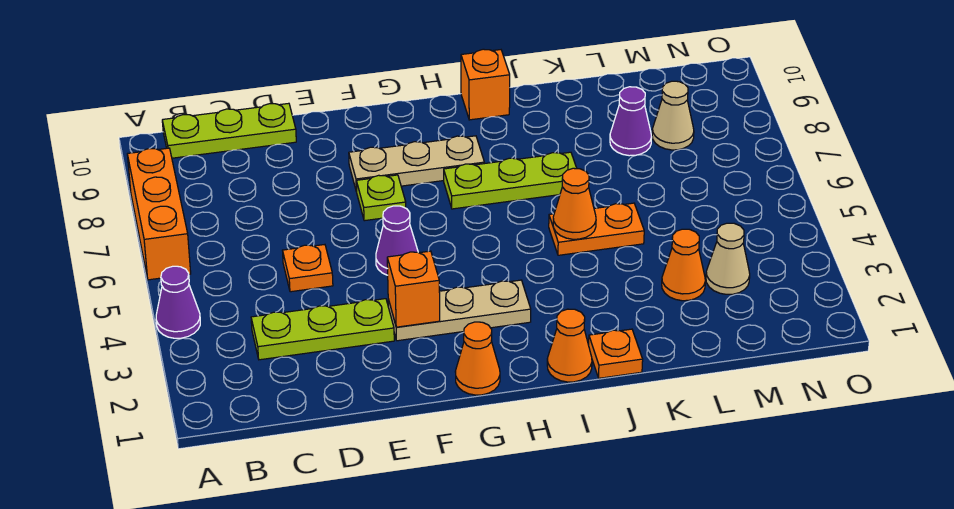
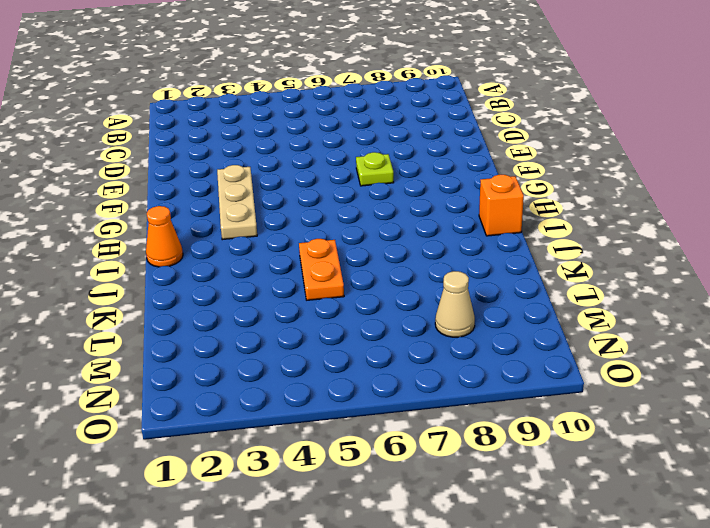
none -> purple cone A4 level 1
none -> orange brick A6:A8 level 1
none -> lime plate B10:D10 level 1

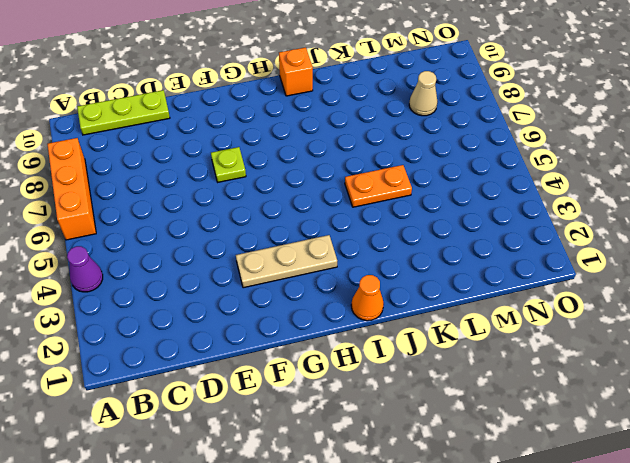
none -> lime plate C3:E3 level 1
none -> orange plate D5 level 1
none -> purple cone F5 level 1

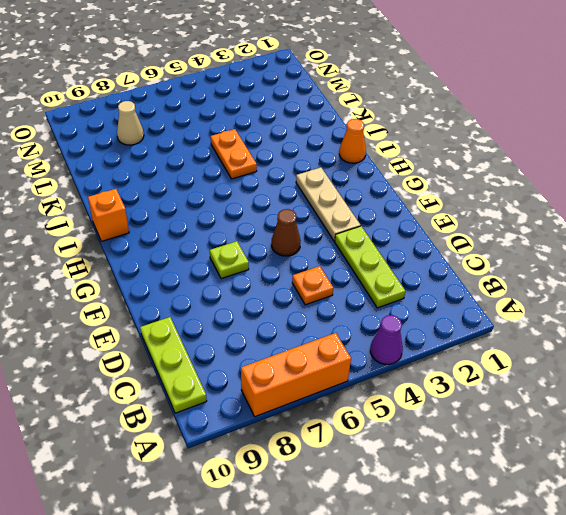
brown cone F5 level 1 -> purple cone F5 level 1
none -> tan plate F8:H8 level 1
none -> orange cone G1 level 1
none -> lime plate H7:J7 level 1

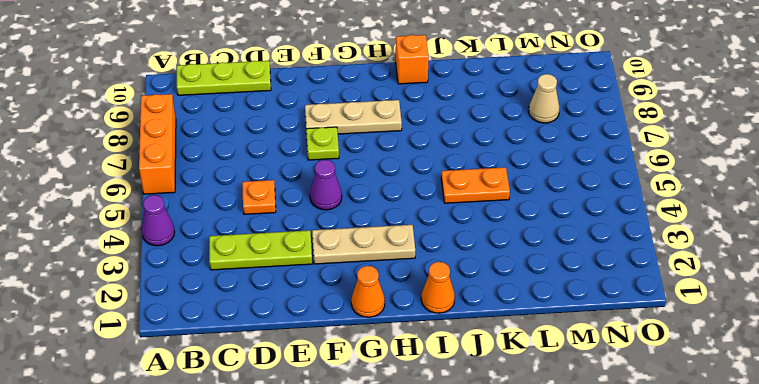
none -> lime plate H7:J7 level 1
none -> orange plate J1 level 1
none -> orange cone L3 level 1

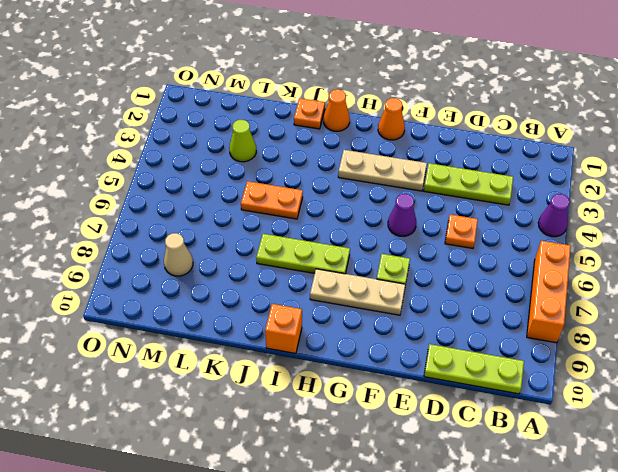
lime cone L3 level 1 -> orange cone L3 level 1
none -> purple cone L8 level 1
none -> tan cone M3 level 1
none -> orange brick F3 level 2

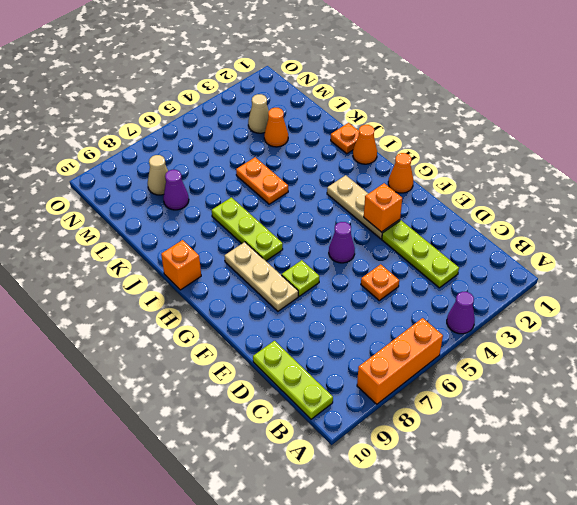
none -> orange cone J5 level 2

